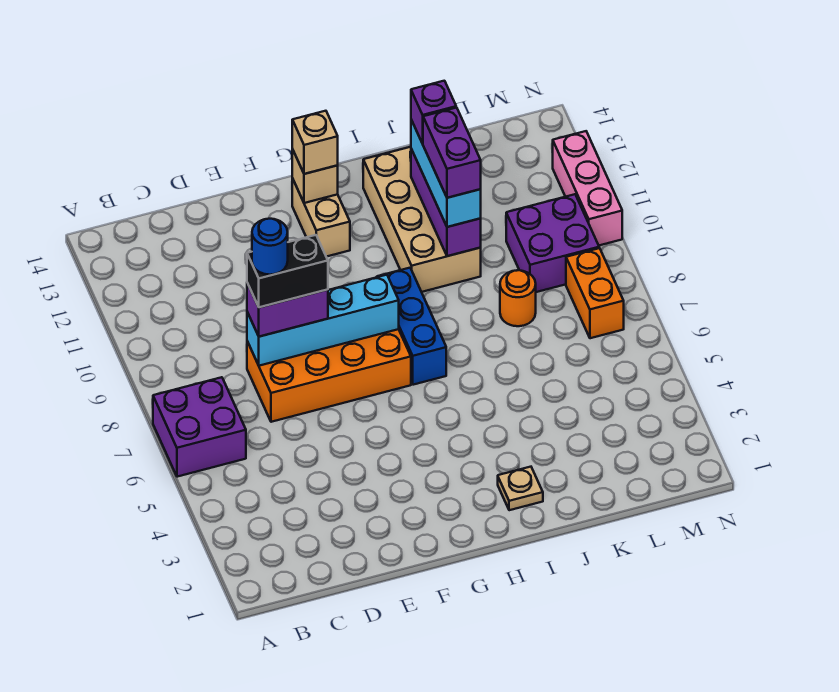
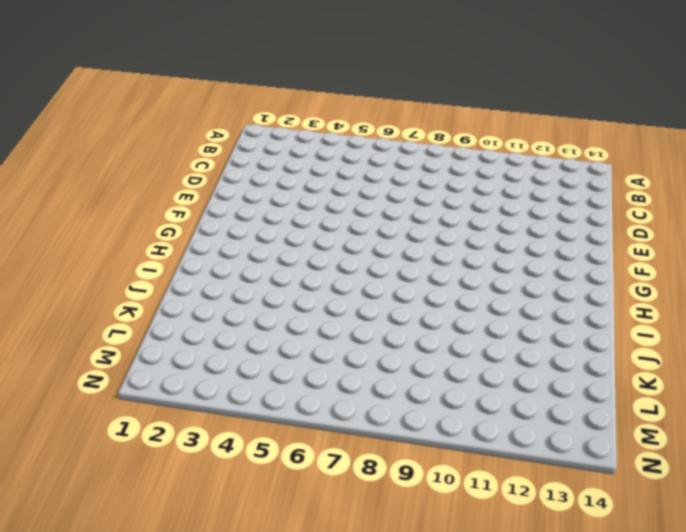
none -> purple brick A6:B7 level 1
none -> orange brick D7:G8 level 1
none -> tan brick G12:G13 level 1

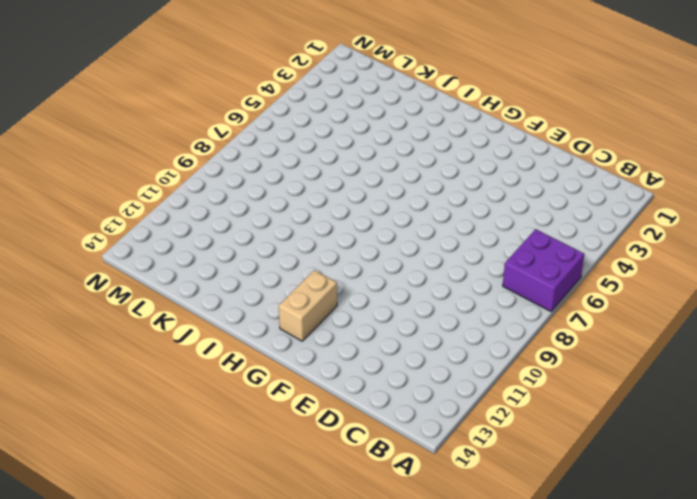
none -> orange brick D7:G8 level 1
none -> blue brick H7:H9 level 1
none -> tan plate I2 level 1

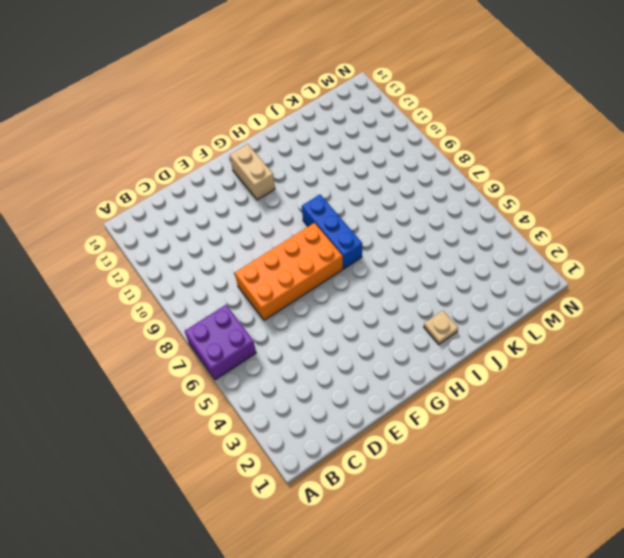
none -> tan brick I10:J13 level 1
none -> orange round brick K8 level 1
none -> purple brick L9:M10 level 1

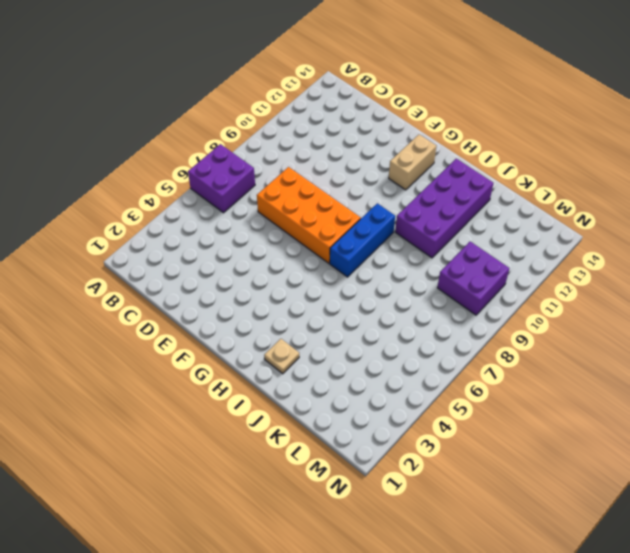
purple brick I10:J13 level 1 -> tan brick I10:J13 level 1
none -> orange round brick K8 level 1
none -> orange brick M7:M8 level 1
none -> pink brick N10:N12 level 1

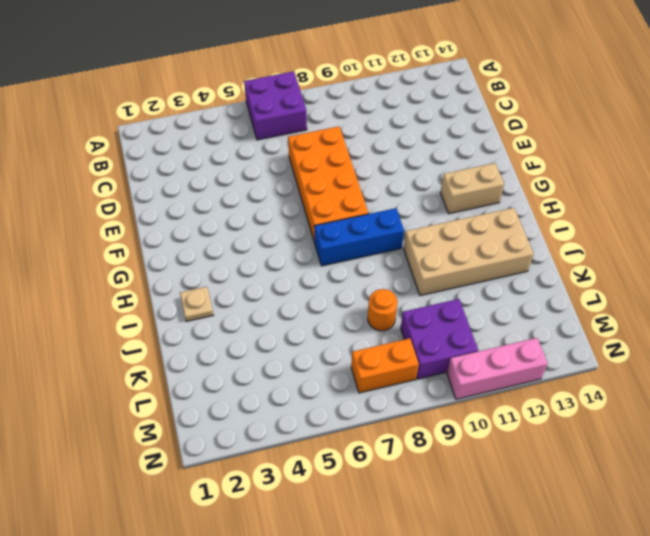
none -> cyan brick D8:G8 level 2
none -> tan brick G13 level 2
none -> purple brick J10:J12 level 2

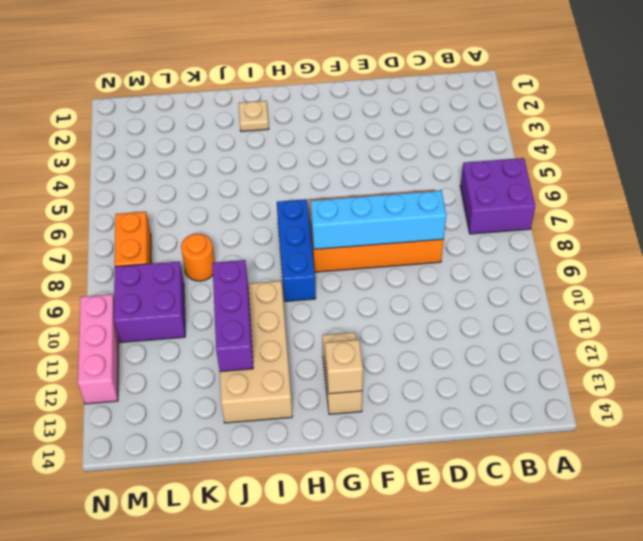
none -> purple brick D8:E8 level 3
none -> tan brick G13 level 3
none -> cyan brick J10:J12 level 3

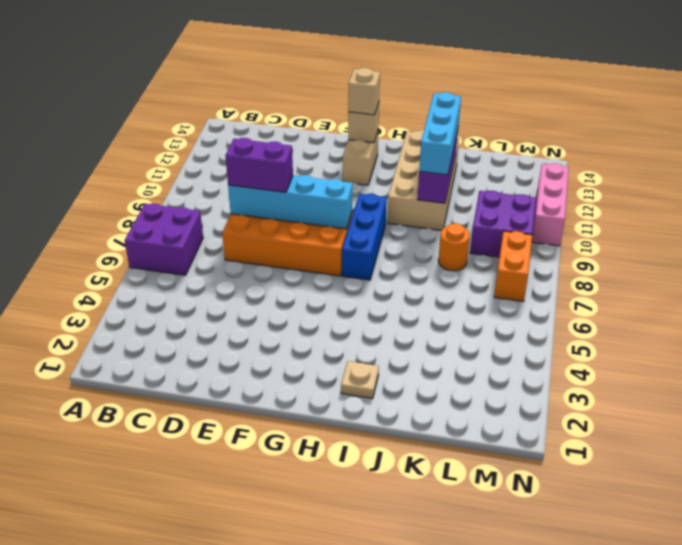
none -> black brick D8:E8 level 4
none -> purple brick J10:J11 level 4
none -> purple brick J12 level 4

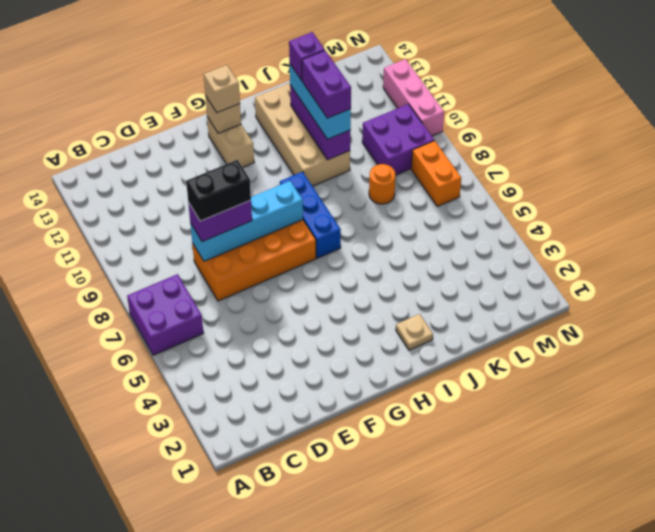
none -> blue round brick D8 level 5

